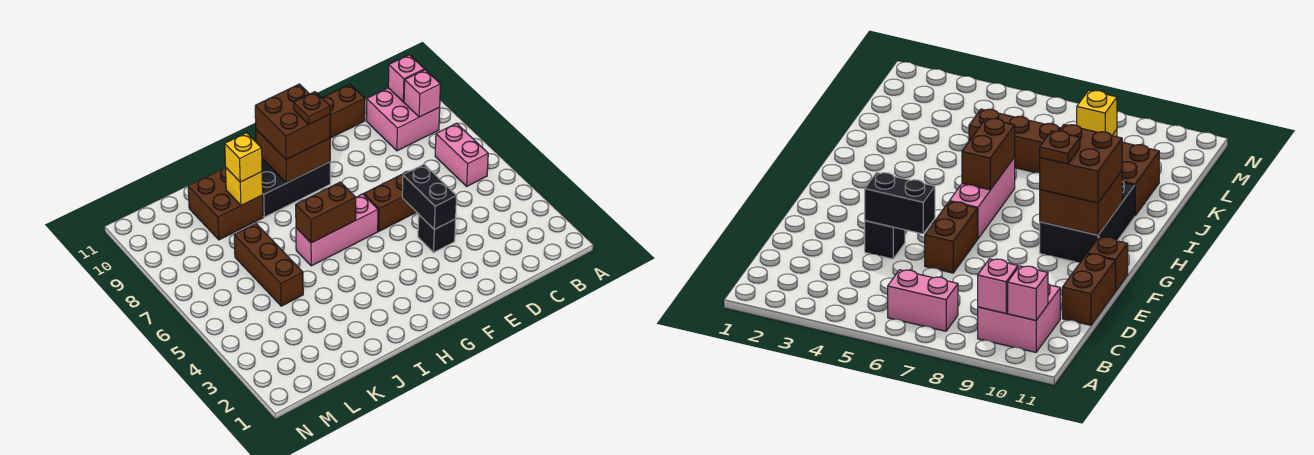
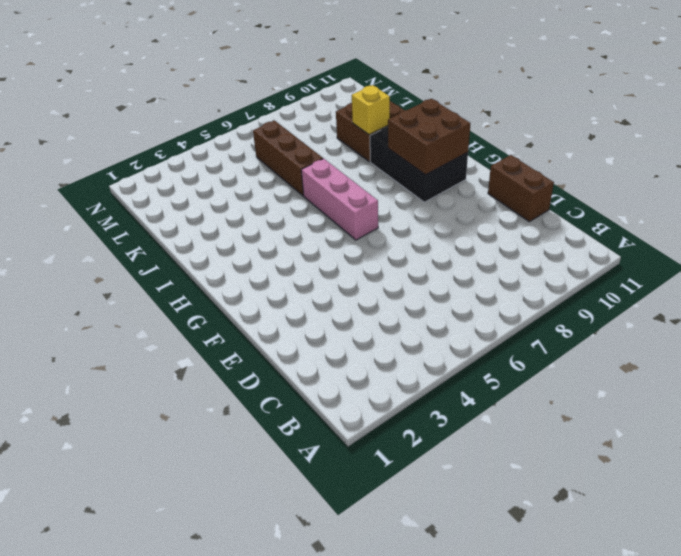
brown brick J6:L6 level 1 -> brown brick K5:K7 level 1
none -> pink brick B6:B7 level 1
none -> pink brick B9:C10 level 1
none -> black brick E4 level 1

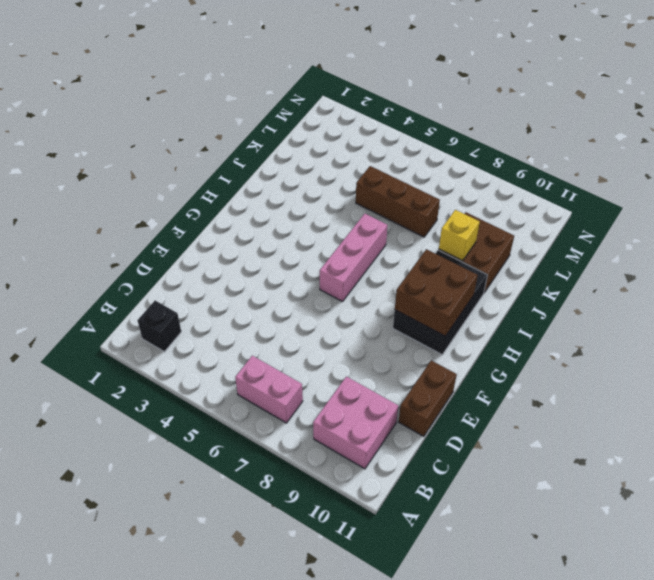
black brick B2 level 1 -> black brick E4 level 1
none -> brown brick E6:F6 level 1
none -> brown brick F11 level 1
none -> pink brick B9 level 2

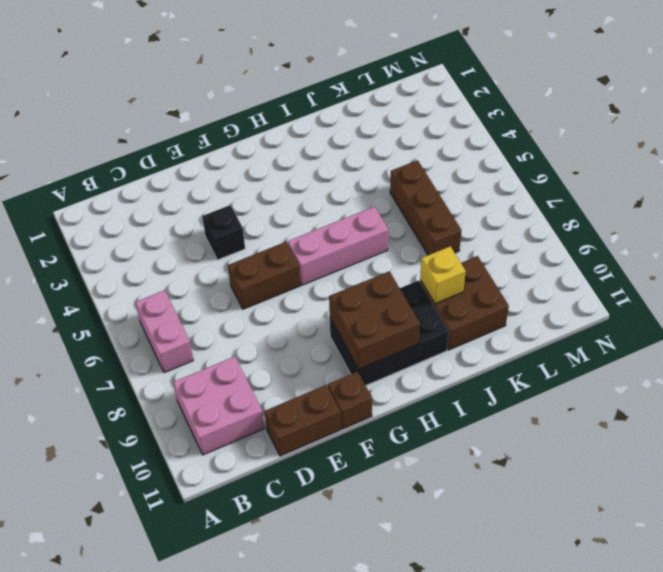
none -> pink brick B9 level 2
none -> pink brick B10 level 2
none -> black brick E4:E5 level 2

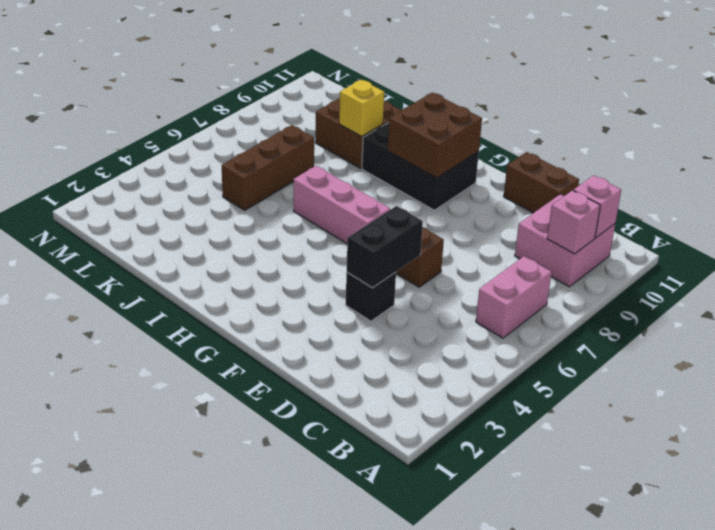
none -> brown brick F11 level 1
none -> brown brick H6:I6 level 2
none -> brown brick G9:H10 level 3

